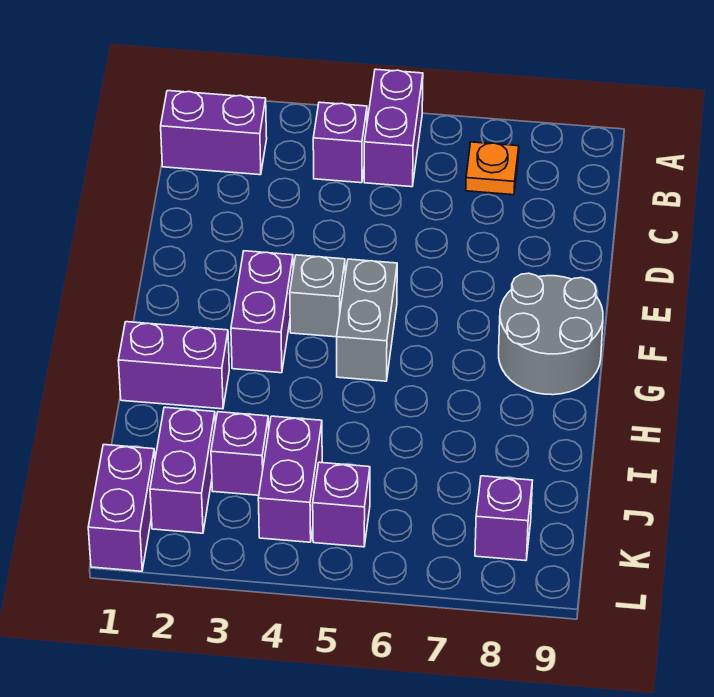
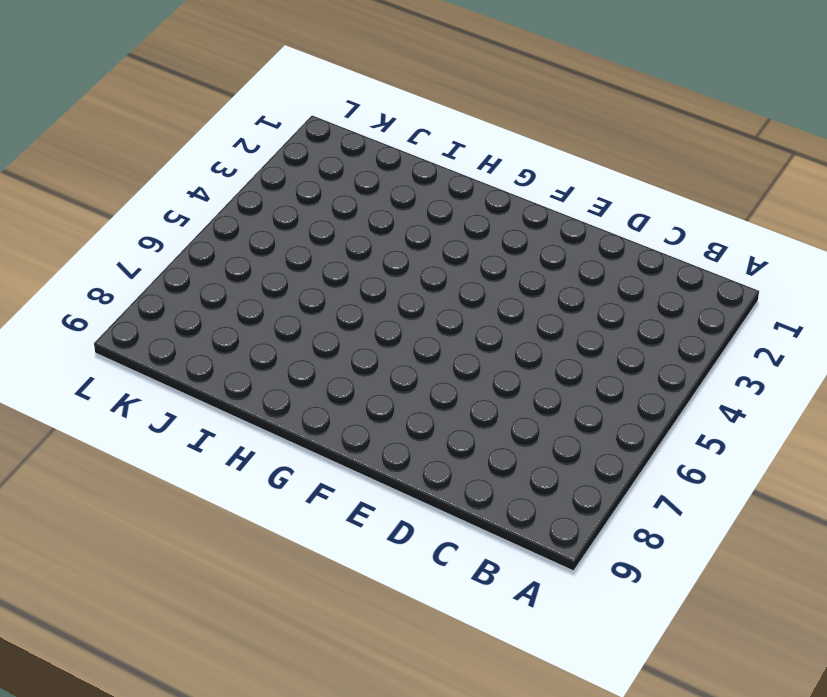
none -> purple brick A5:B5 level 1
none -> purple brick B1:B2 level 1
none -> purple brick B4 level 1

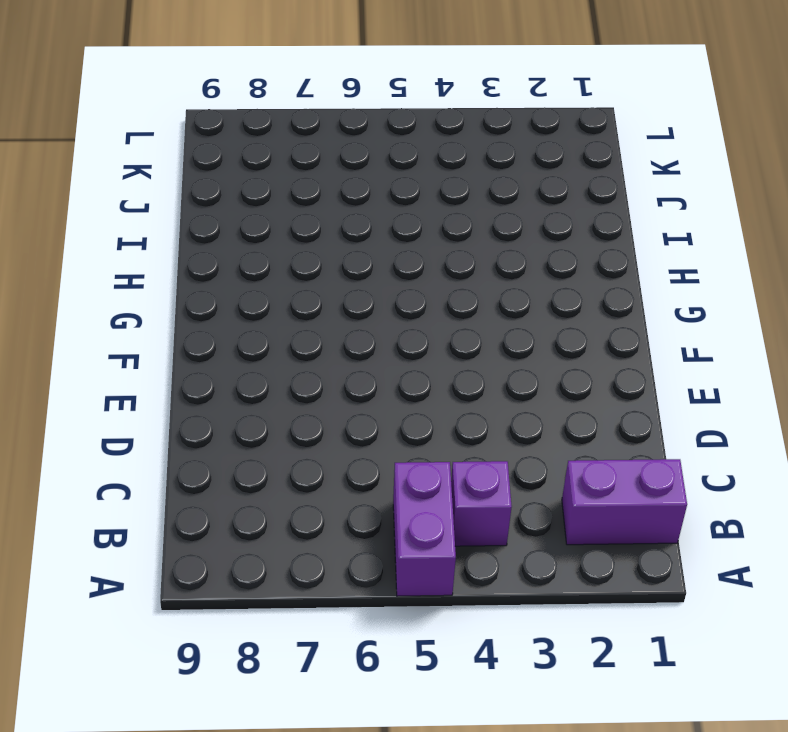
none -> orange plate B7 level 1
none -> purple brick F3:G3 level 1
none -> grey brick F4 level 1

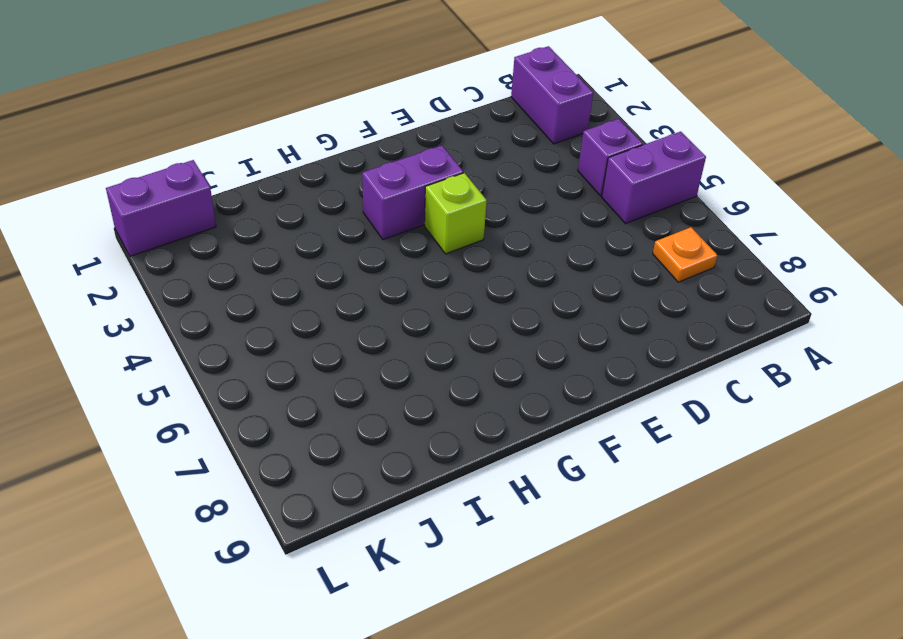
lime brick F4 level 1 -> grey brick F4 level 1
none -> grey brick F5:G5 level 1
none -> grey round brick F8:G9 level 1
none -> purple brick H1:H2 level 1

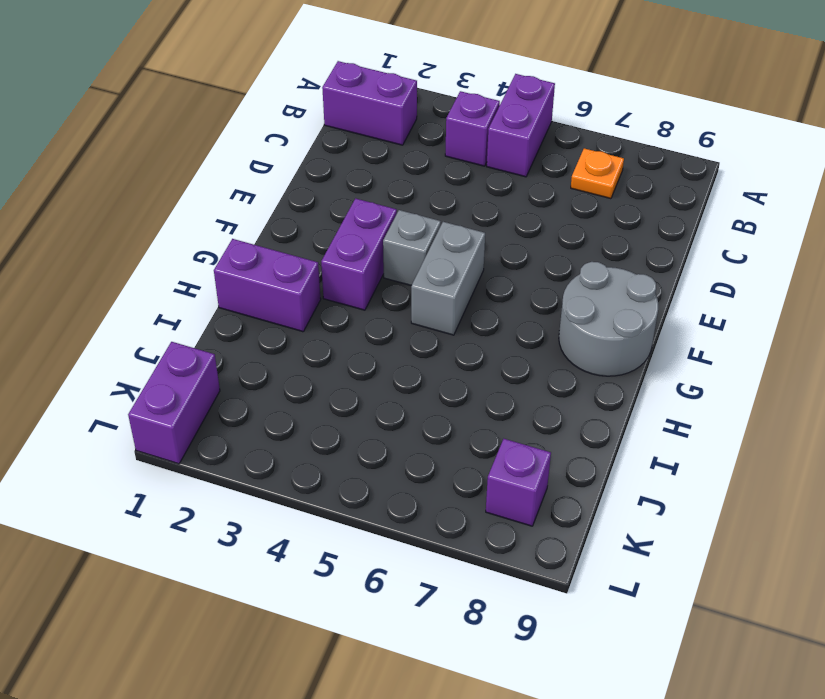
none -> purple brick J2:K2 level 1
none -> purple brick J3 level 1
none -> purple brick J4:K4 level 1

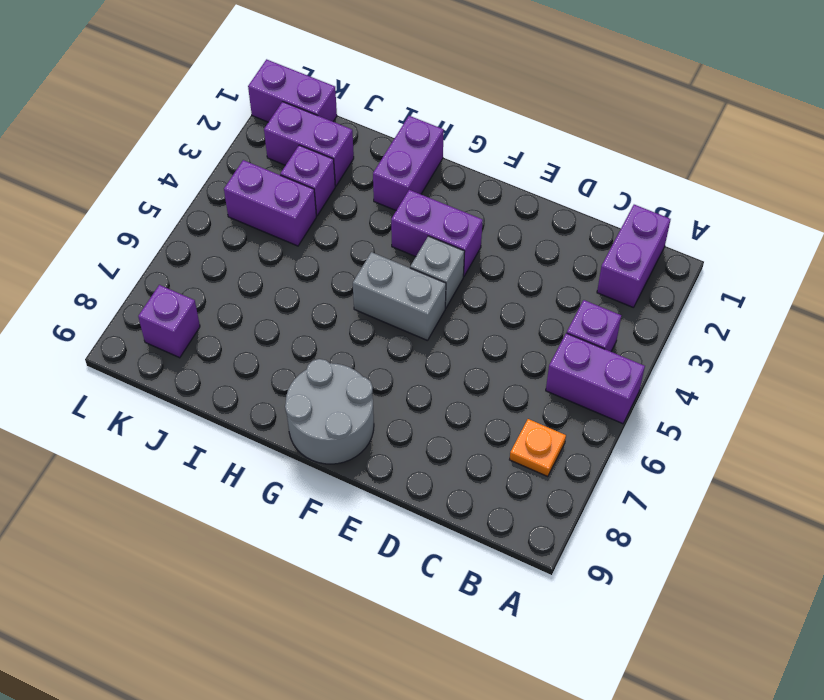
none -> purple brick K5 level 1

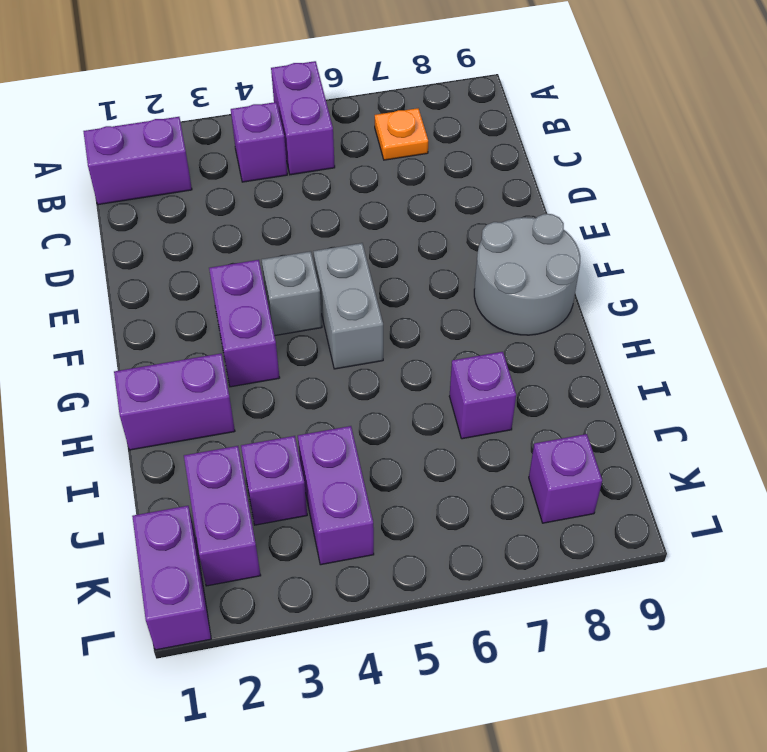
purple brick I7 level 1 -> purple brick K5 level 1

